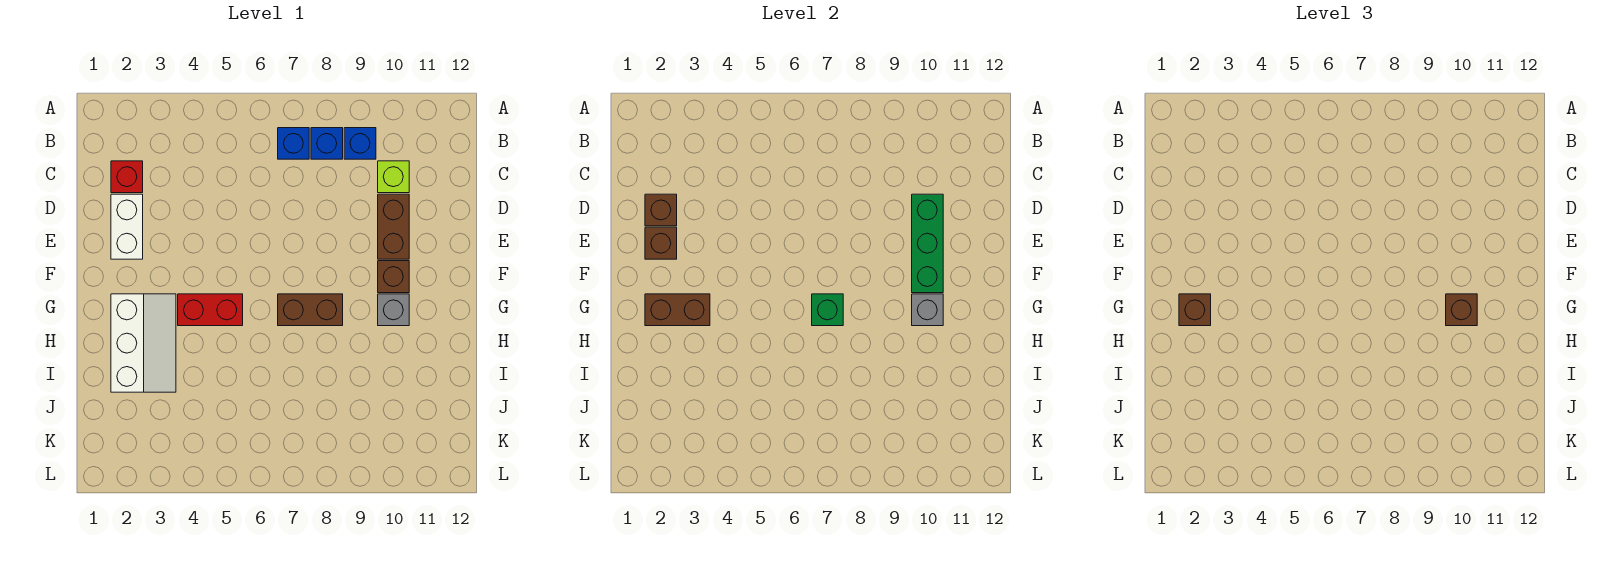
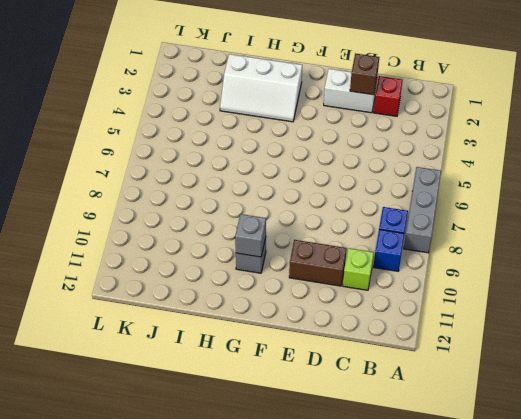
grey brick A6:A8 level 1 -> none
none -> blue brick B7 level 1
none -> brown brick F10 level 1
none -> red brick G4:G5 level 1

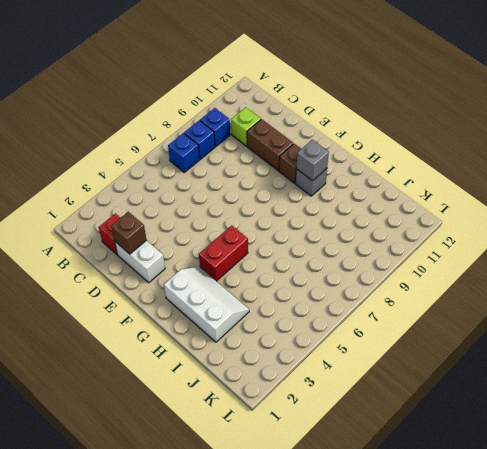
none -> brown brick G7:G8 level 1
none -> green brick D10:F10 level 2
none -> brown brick E2 level 2

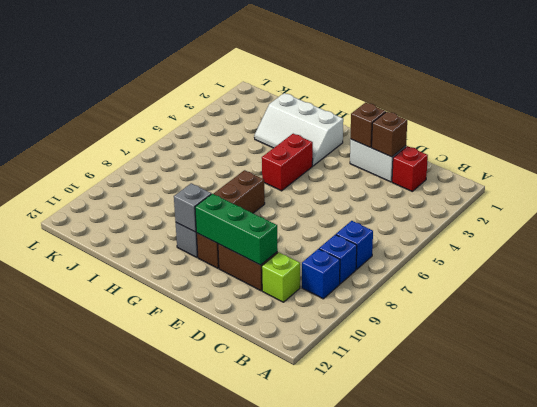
none -> brown brick G2:G3 level 2
none -> green brick G7 level 2
none -> brown brick G2 level 3

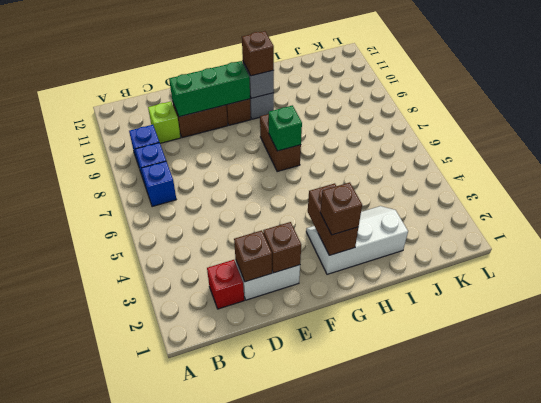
none -> red brick G4:G5 level 1

